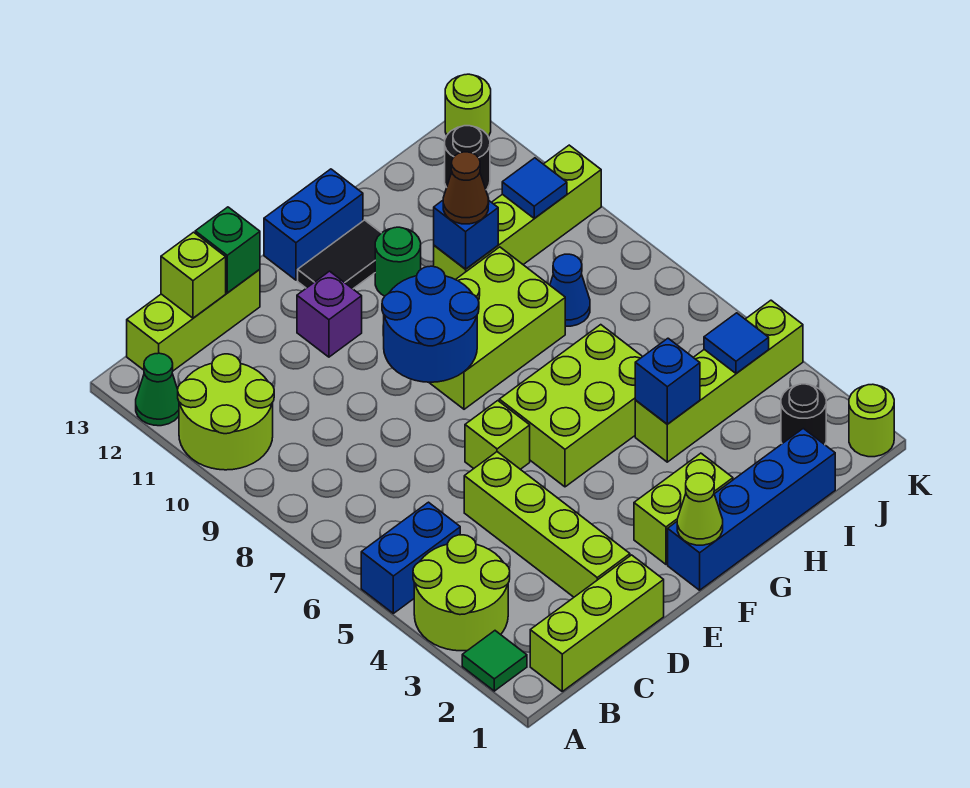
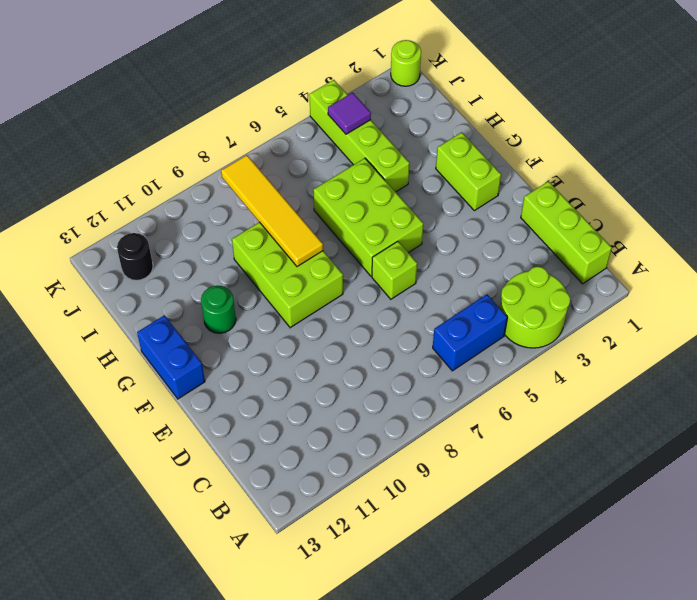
blue brick B5:B6 level 1 -> blue brick A5:B5 level 1
yellow tile G8:J8 level 2 -> none
purple tile J4 level 2 -> blue tile J4 level 2
none -> green tile A2 level 1
none -> lime round brick A10:B11 level 1
none -> green cone A12 level 1
none -> lime brick B13:D13 level 1

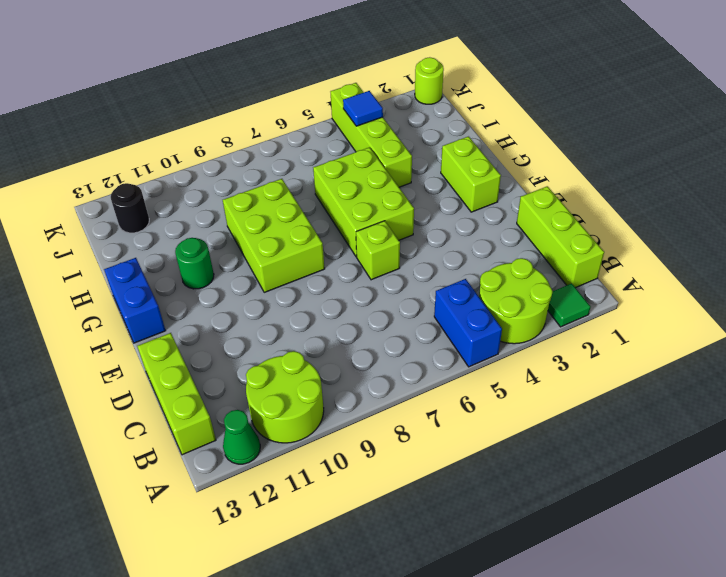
none -> lime brick D2:D5 level 1
none -> purple brick E11 level 1
none -> blue brick F1:I1 level 1
none -> black tile F12:G12 level 1

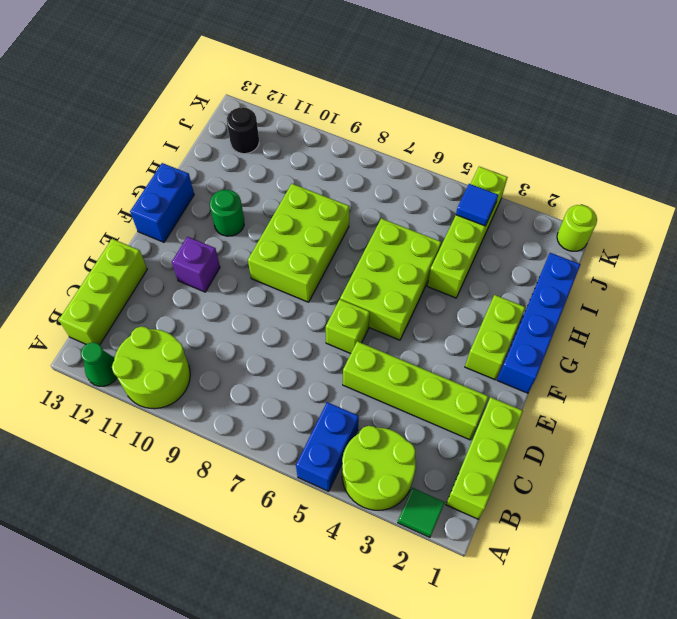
none -> black tile F12:G12 level 1
none -> lime brick H10:K10 level 1
none -> blue cone I8 level 1
none -> black round brick J2 level 1

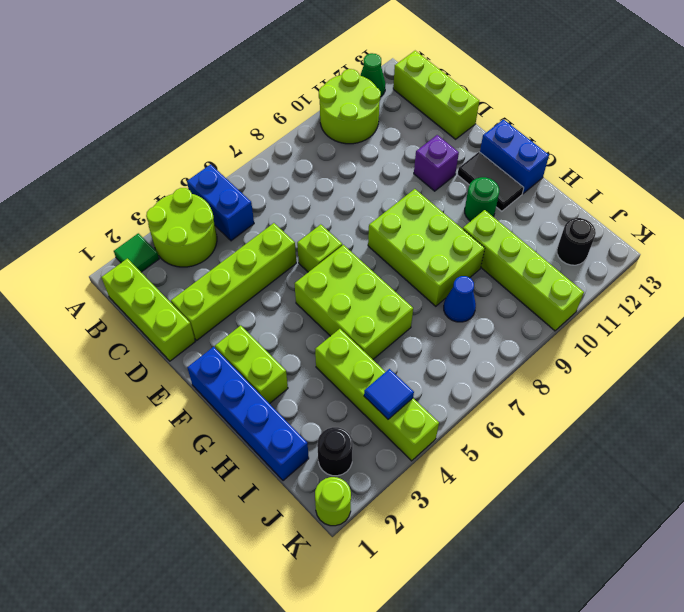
none -> lime round brick K13 level 1
none -> lime brick C13 level 2
none -> green brick D13 level 2
none -> blue round brick E8:F9 level 2

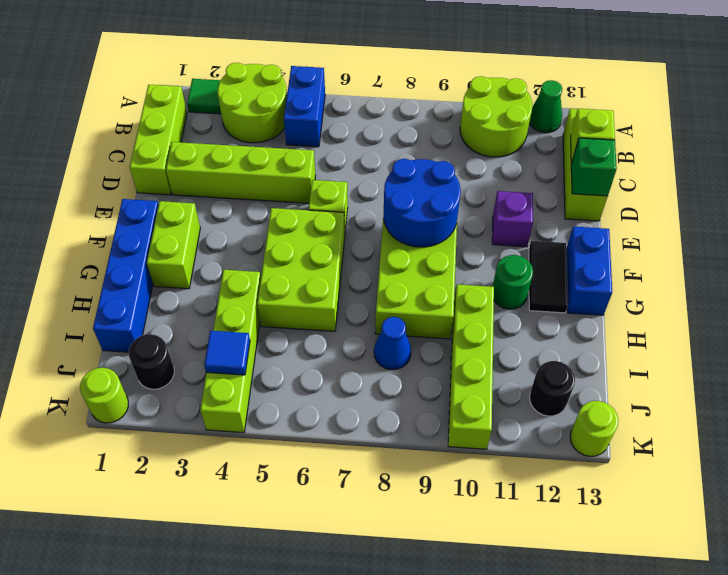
none -> lime cone F1 level 2
none -> blue brick H4 level 2
none -> blue brick H10 level 2
none -> blue tile J10 level 2

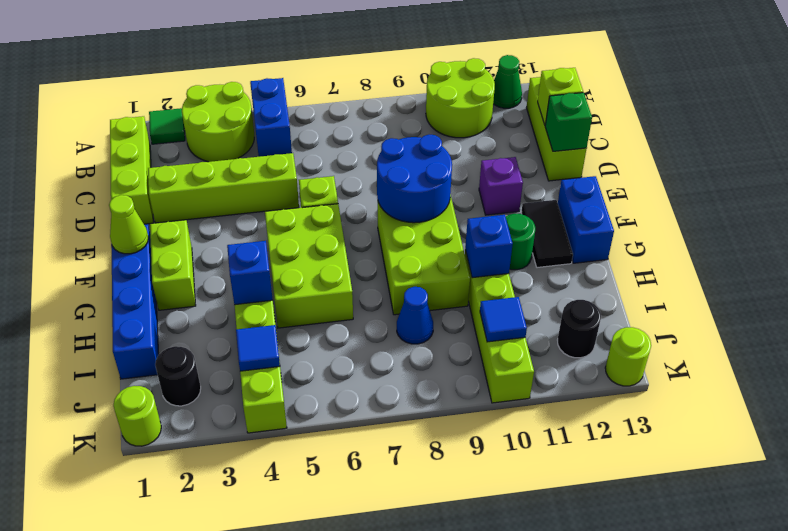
none -> brown cone H10 level 3

